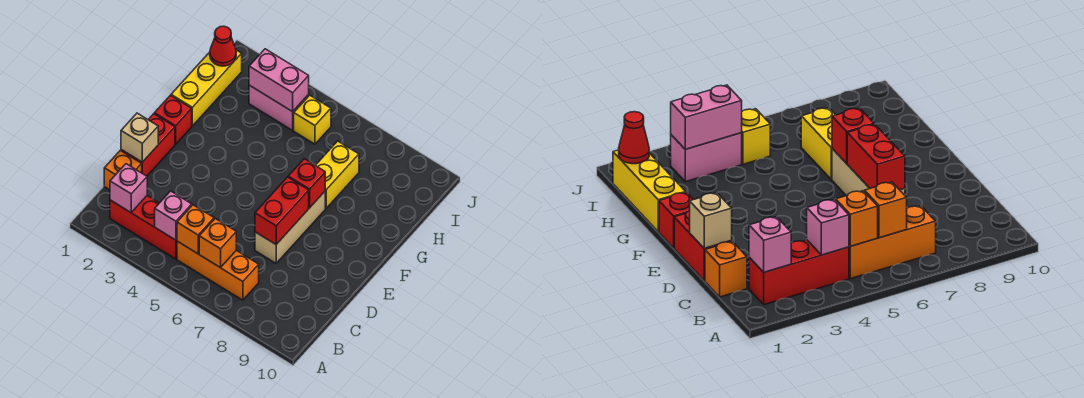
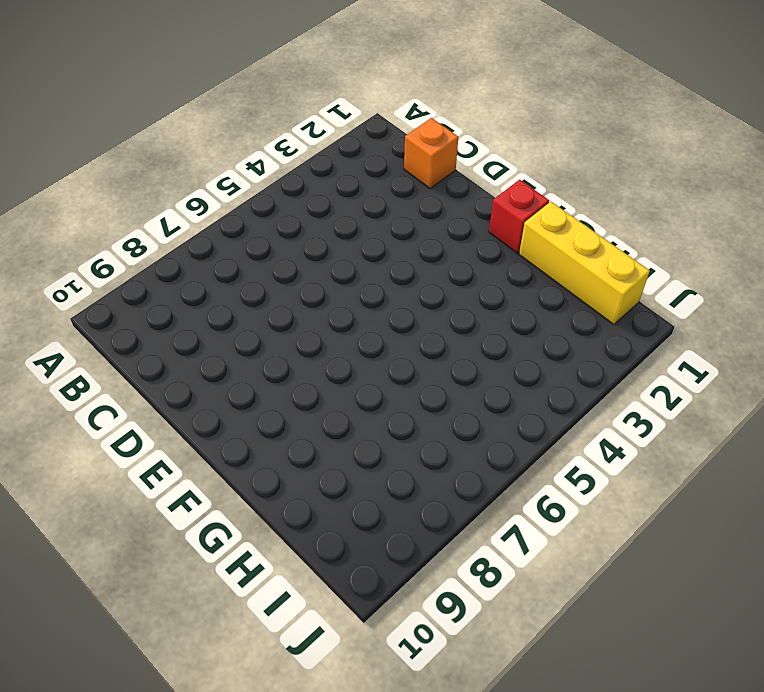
none -> red brick B2:B4 level 1
none -> orange brick B5:B7 level 1
none -> red brick D1:E1 level 1

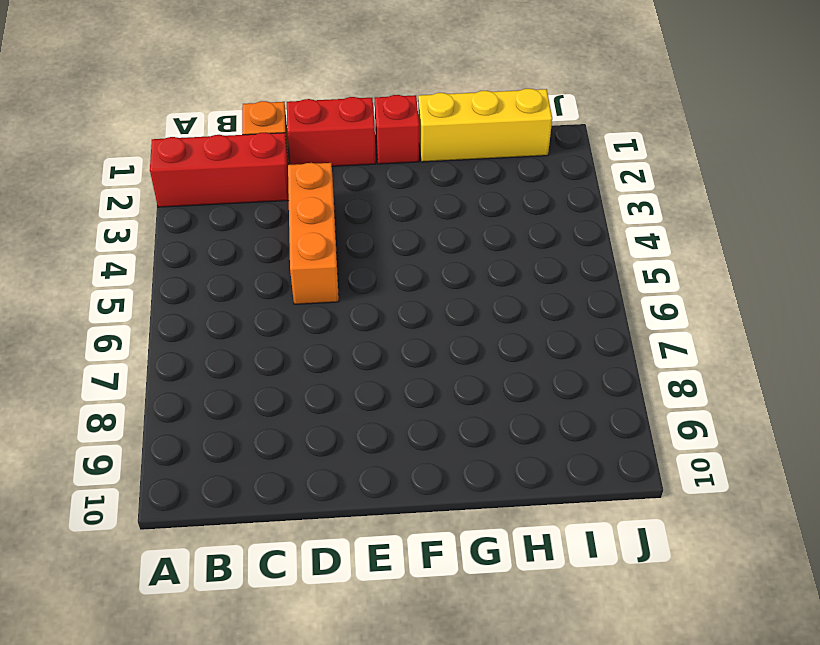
red brick A2:C2 level 1 -> red brick B2:B4 level 1
orange brick D3:D5 level 1 -> orange brick B5:B7 level 1
none -> tan brick D7:F7 level 1
none -> yellow brick G7:H7 level 1
none -> pink brick I3:I4 level 1

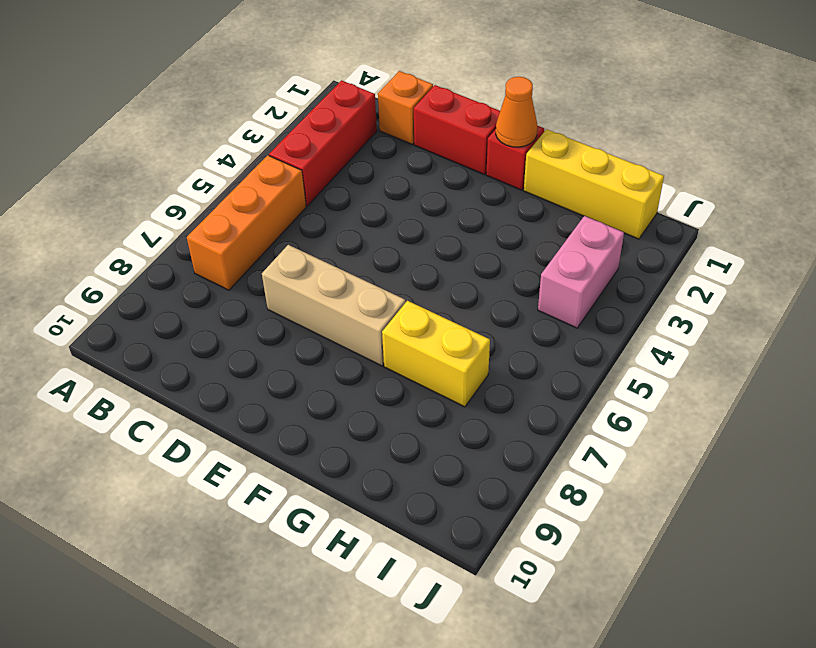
orange cone F1 level 2 -> none
none -> yellow brick I5 level 1
none -> pink brick B2 level 2
none -> pink brick B4 level 2

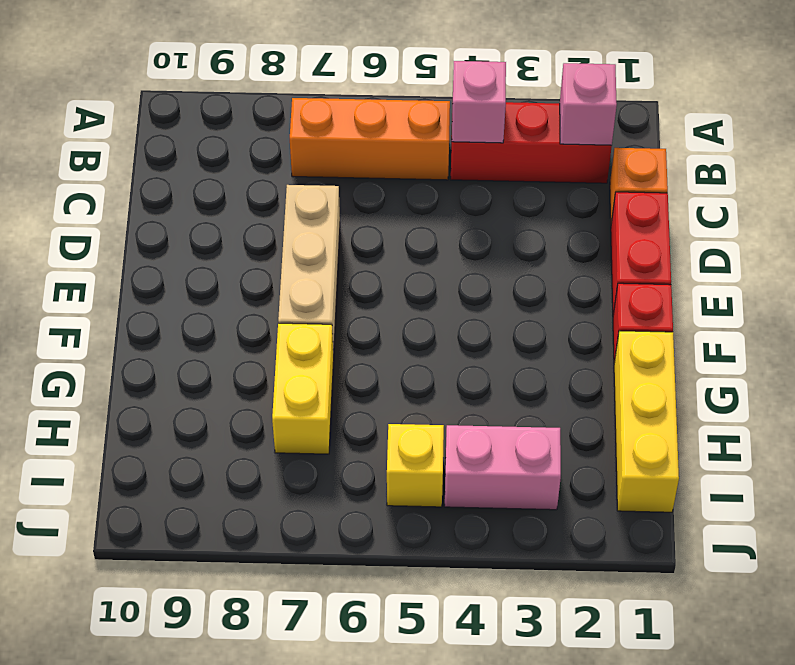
none -> orange brick B5 level 2
none -> orange brick B6 level 2
none -> tan brick D1 level 2

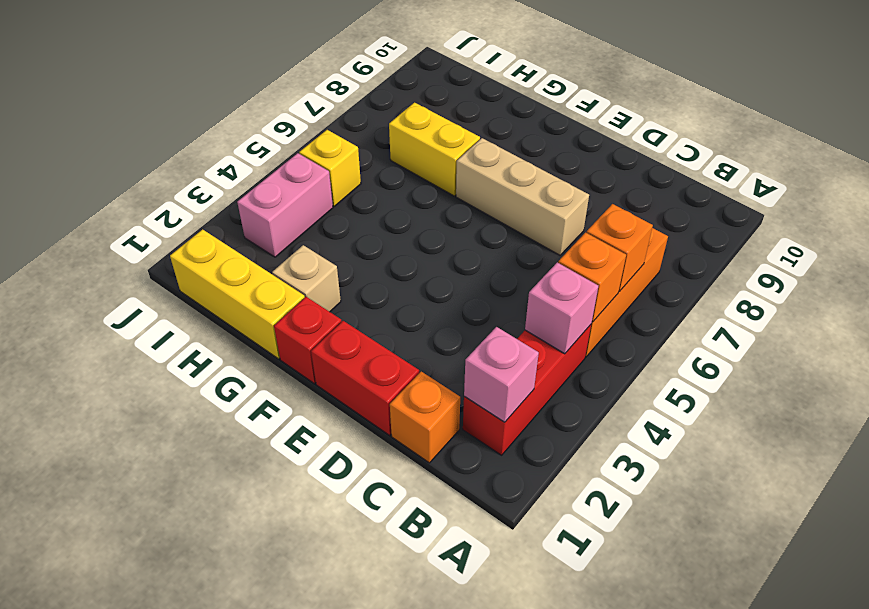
tan brick G2 level 1 -> tan brick D1 level 2
none -> red brick D7:E7 level 2
none -> red brick F7 level 2
none -> red cone I1 level 2

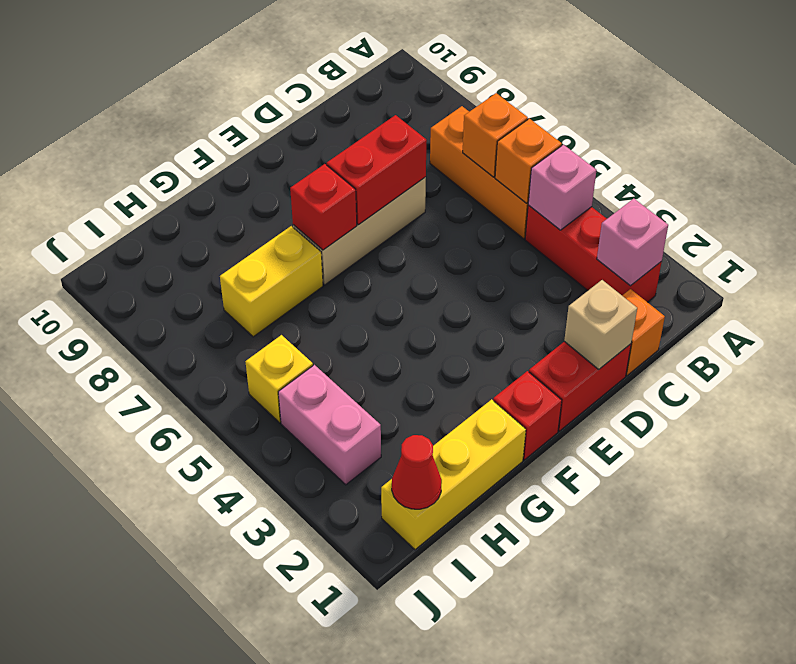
none -> pink brick I3:I4 level 2

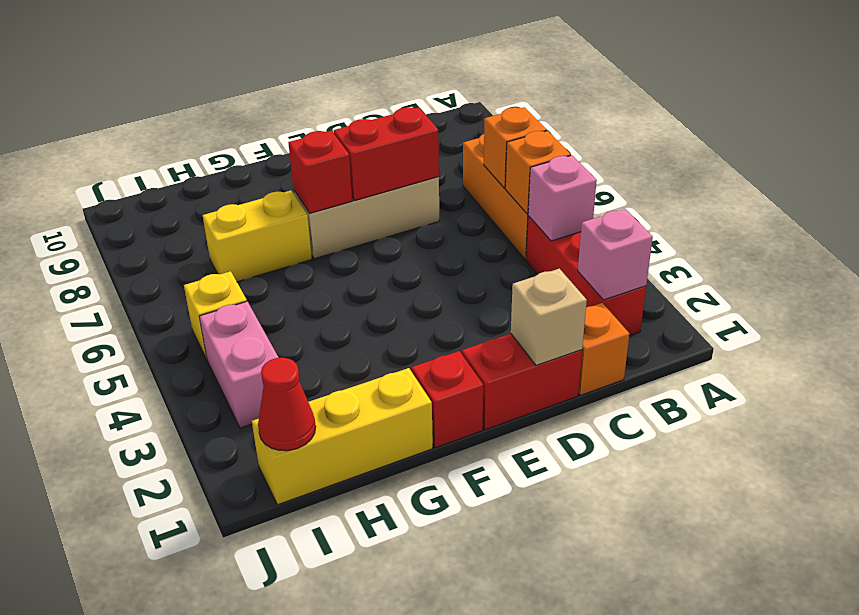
none -> pink brick I3:I4 level 2

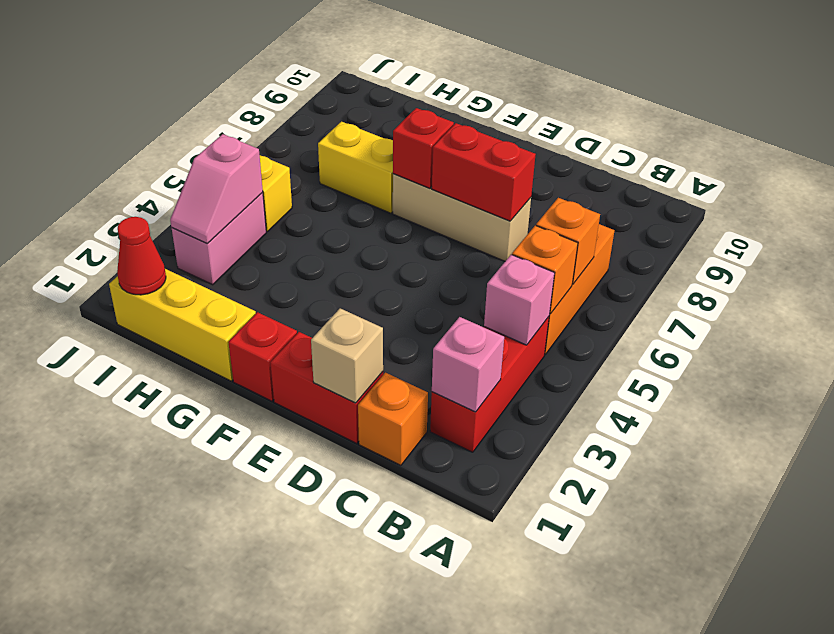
pink slope I3:I4 level 2 top 4 -> pink brick I3:I4 level 2

